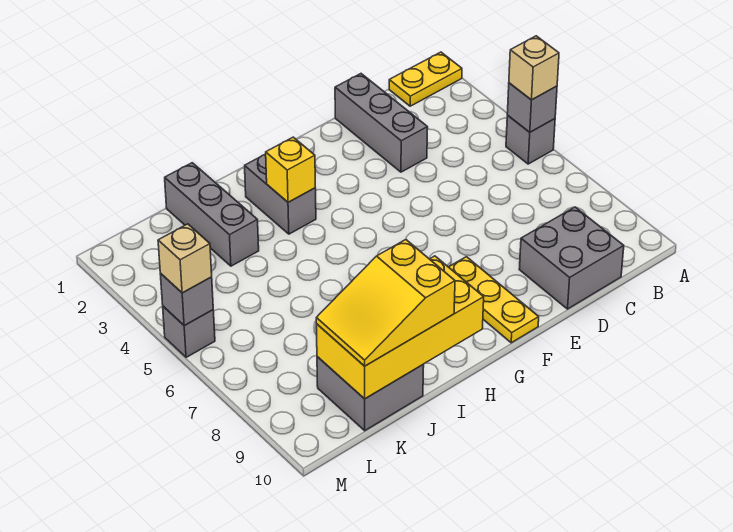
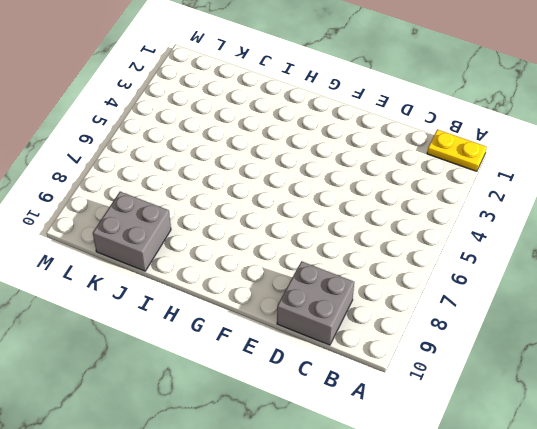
none -> grey brick A5 level 1
none -> grey brick D1:D3 level 1
none -> yellow plate F8:F10 level 1

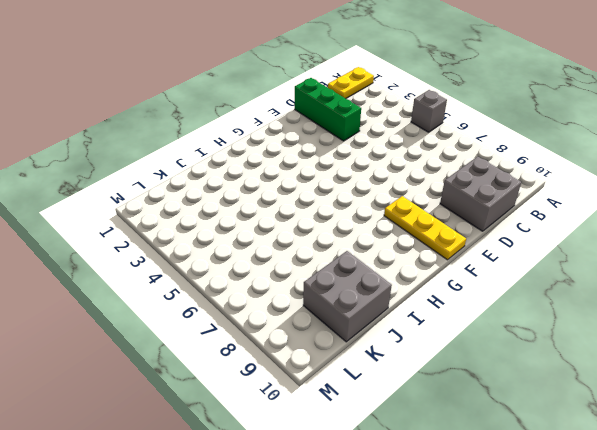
green brick D1:D3 level 1 -> grey brick D1:D3 level 1
none -> grey brick H2:H3 level 1
none -> grey brick J1:J3 level 1
none -> grey brick M5 level 1

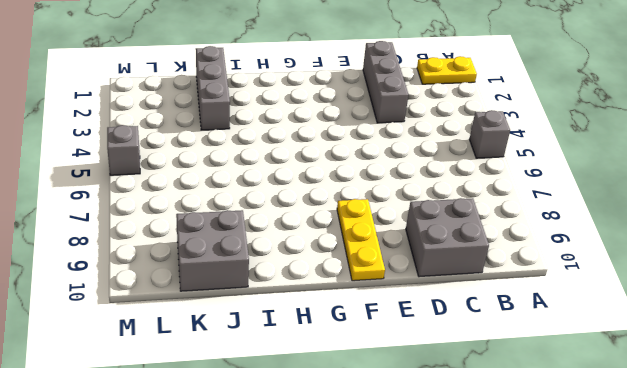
none -> grey brick H2:H3 level 1
none -> grey brick A5 level 2
none -> yellow brick H3 level 2

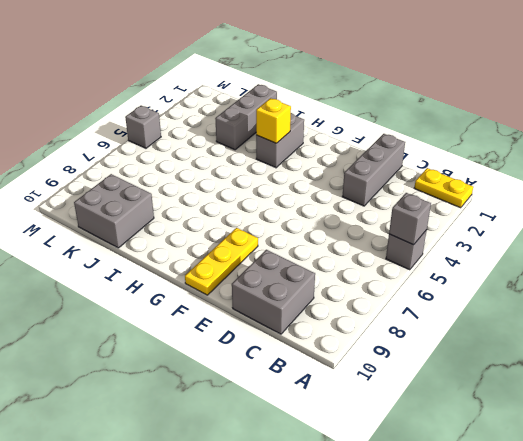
none -> yellow brick H9:K10 level 2
none -> grey brick M5 level 2
none -> tan brick A5 level 3

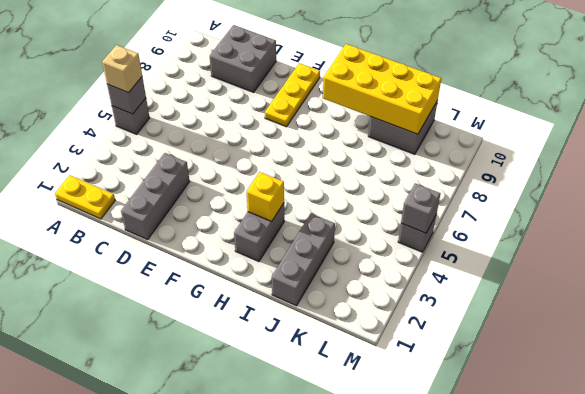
none -> yellow slope I9:K10 level 3 top I
none -> tan brick M5 level 3

